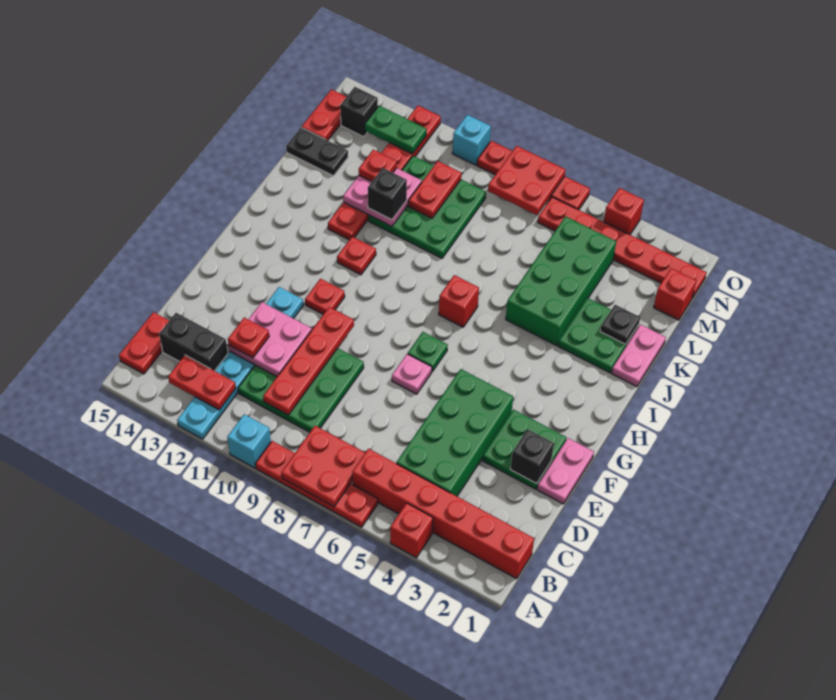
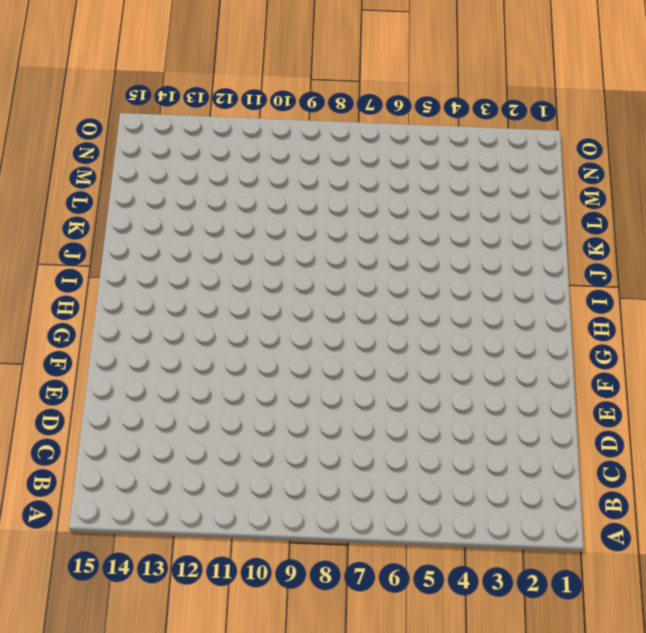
none -> red brick A4 level 1
none -> red plate A6:A9 level 1
none -> cyan brick A10 level 1
none -> cyan plate A12:F12 level 1

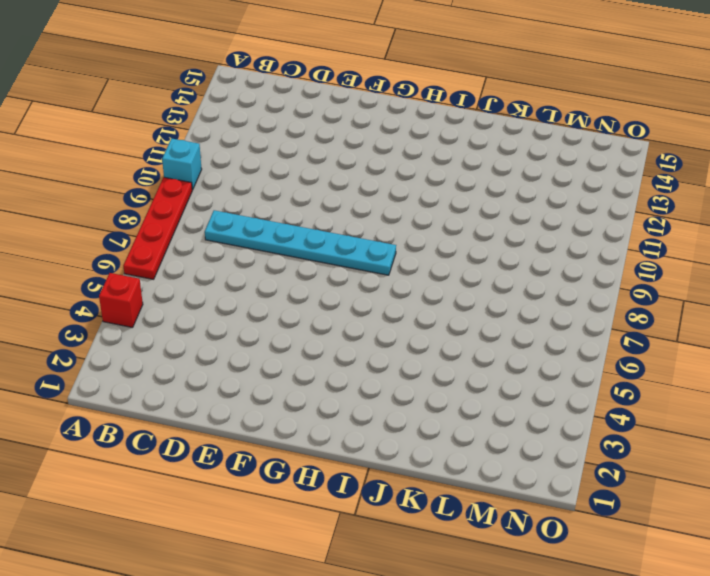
cyan plate C8:H8 level 1 -> cyan plate A12:F12 level 1
none -> red brick B1:B6 level 1
none -> red plate B15:C15 level 1
none -> green brick C4:F5 level 1
none -> green plate C9:E11 level 1

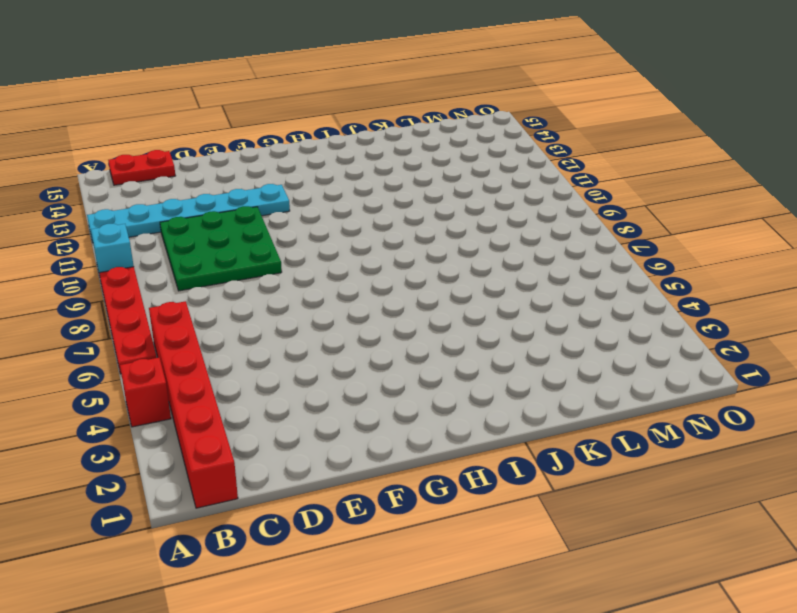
none -> green brick C4:F5 level 1
none -> black brick C13:C14 level 1
none -> pink plate E1:F1 level 1
none -> green plate E2:F3 level 1

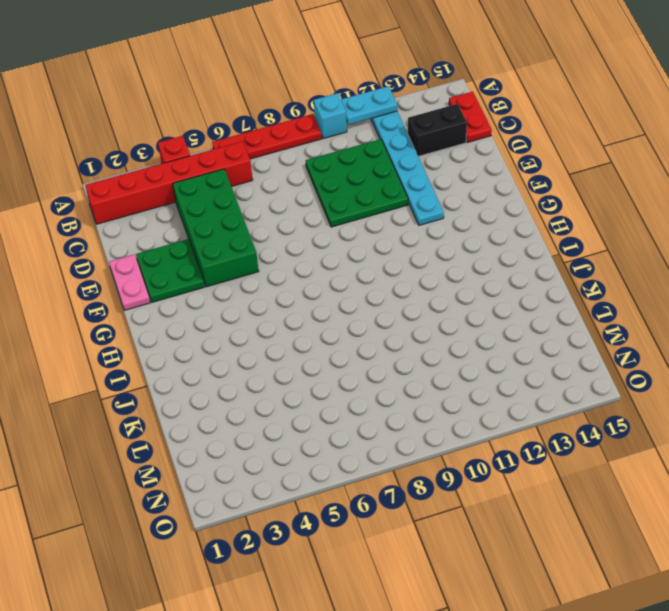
cyan plate A11:A12 level 2 -> none
none -> pink plate F7 level 1
none -> green plate G7 level 1
none -> red plate G11 level 1
none -> red brick I7 level 1

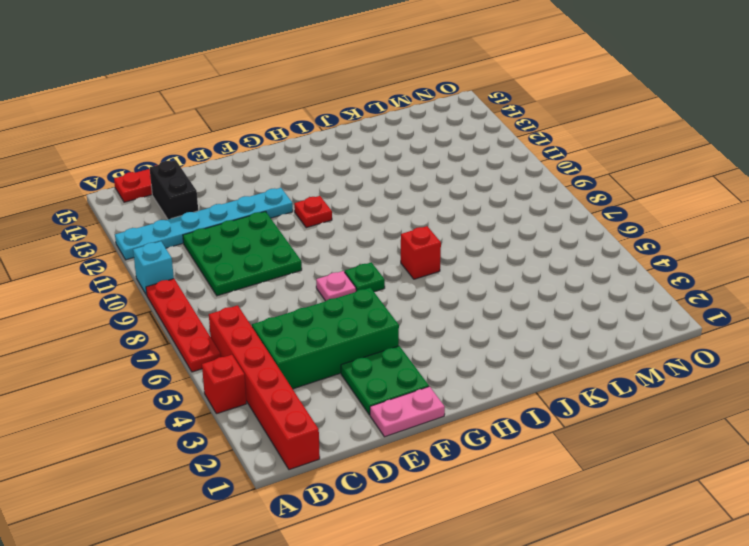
none -> red plate I11 level 1
none -> pink plate J1:K1 level 1
none -> green plate J2:K3 level 1
none -> green brick J4:M5 level 1

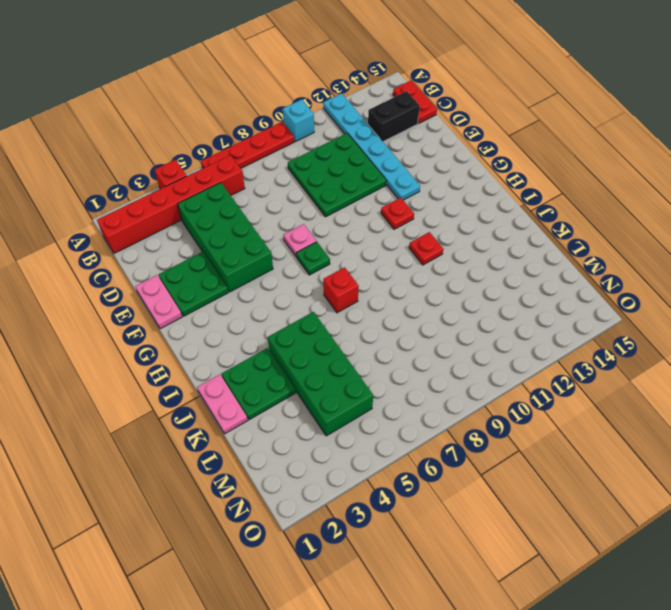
none -> red plate J12:O12 level 1
none -> green plate K9:M11 level 1
none -> black plate L14:L15 level 1
none -> red brick M1 level 1

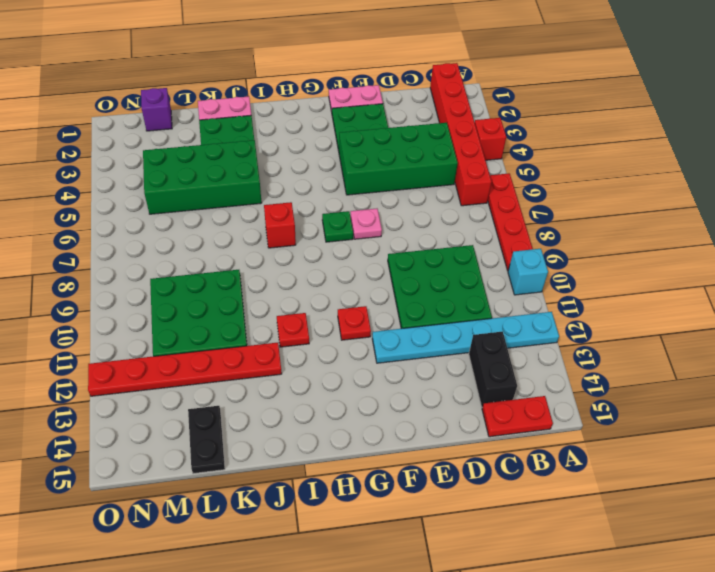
purple brick M1 level 1 -> red brick M1 level 1
none -> red plate M15:N15 level 1
none -> red plate N1:N6 level 1
none -> black brick N14 level 1
none -> red brick O4 level 1

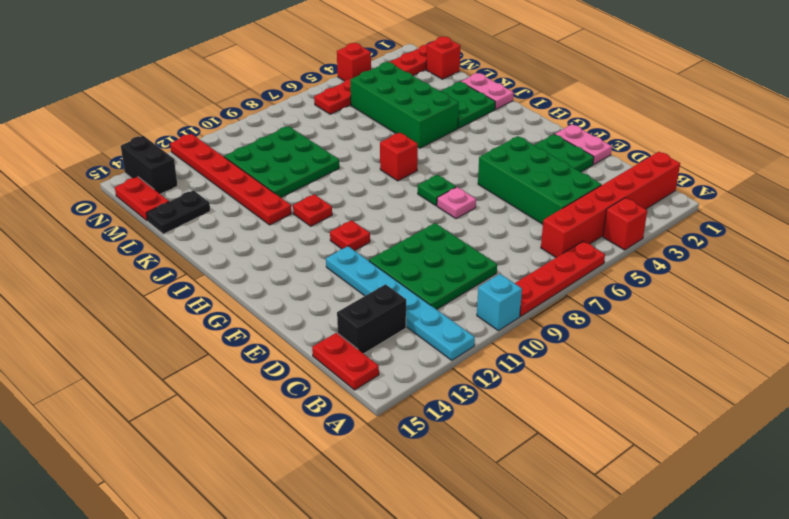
black brick N14:O14 level 1 -> black brick N14 level 1
none -> red plate O6:O9 level 1
none -> cyan brick O10 level 1
none -> red plate A7:B8 level 2
none -> red plate B12:B13 level 2

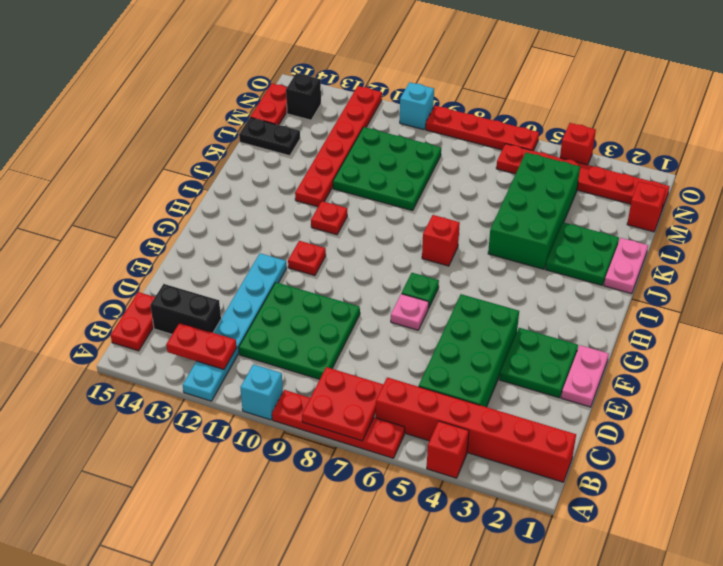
none -> red plate C10:F10 level 2
none -> pink plate D11:E12 level 2
none -> black brick E2 level 2
none -> black plate K2 level 2

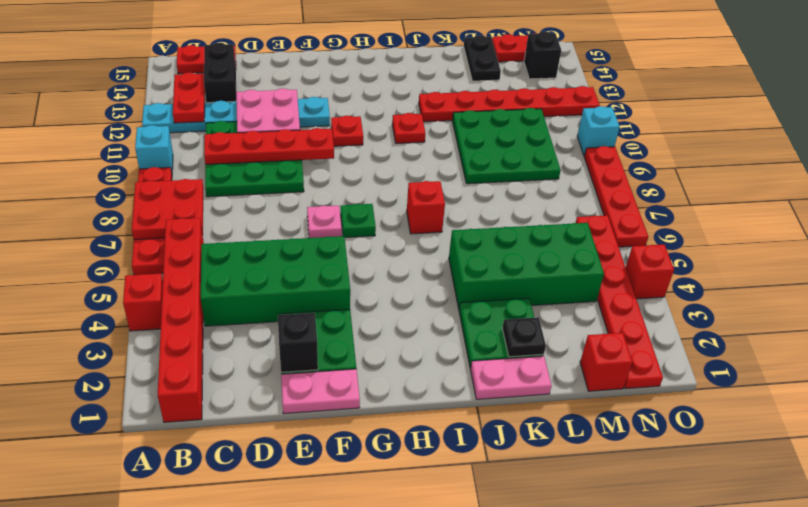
none -> pink plate K11:L12 level 2
none -> red plate L10:M10 level 2
none -> red plate N7:O8 level 2
none -> green plate N12:N13 level 2

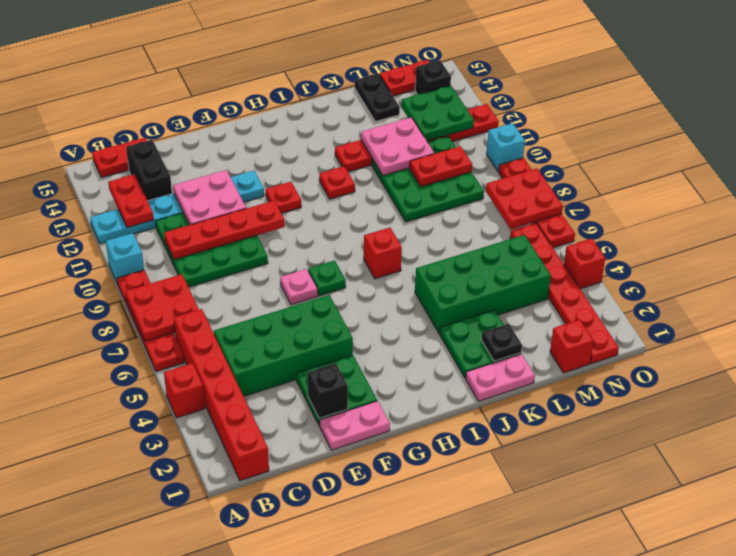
green plate M12:N13 level 2 -> green plate N12:N13 level 2
none -> red plate D12 level 3
none -> black brick K11 level 3
none -> red plate L12 level 3

